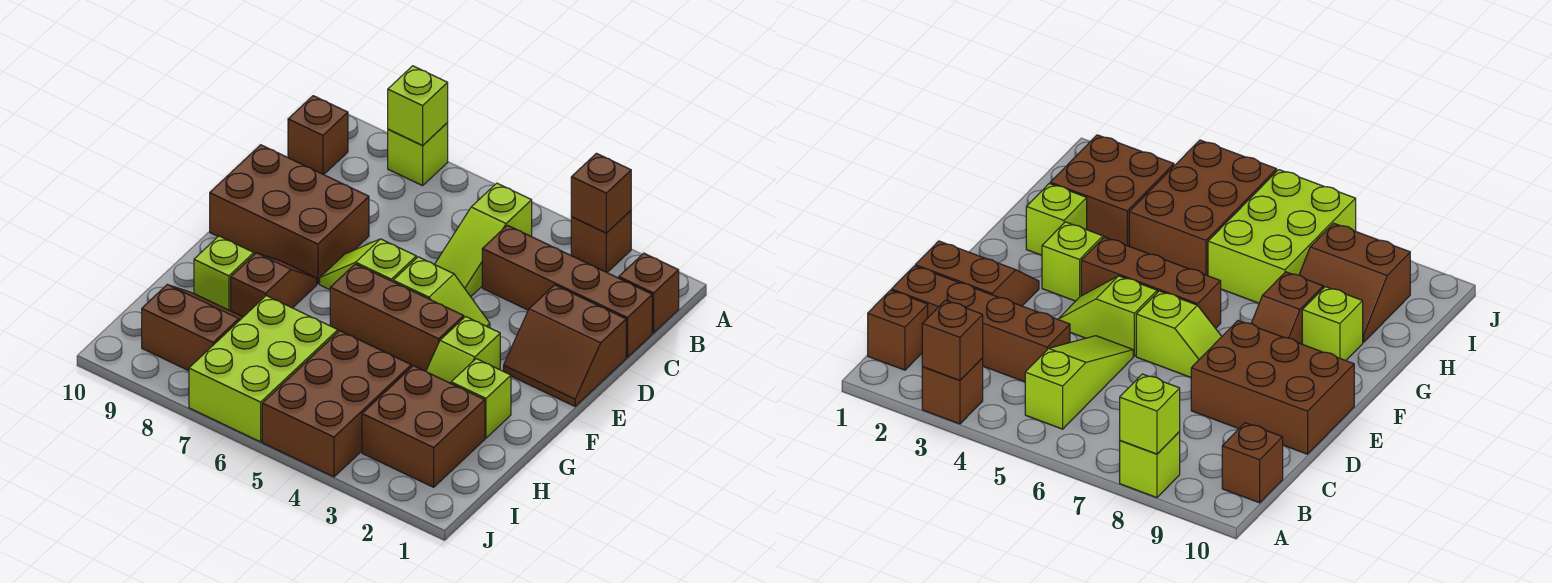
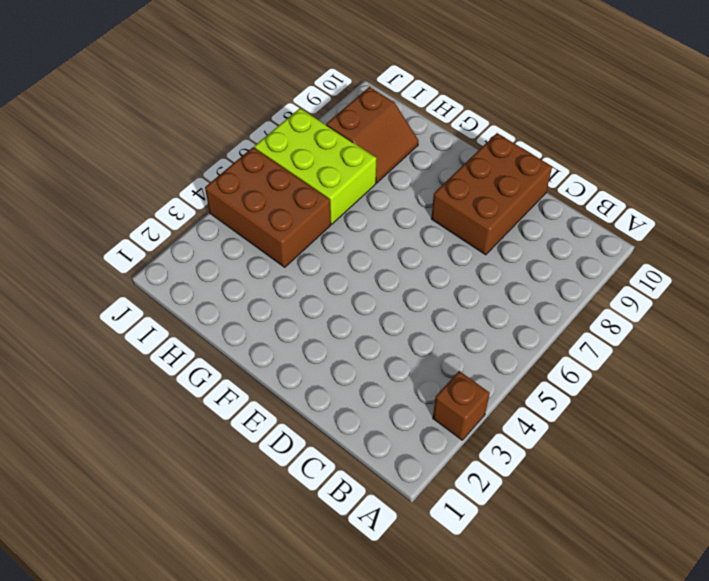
none -> lime brick A8 level 1
none -> brown brick B1 level 1
none -> lime slope B5:D5 level 1 top B

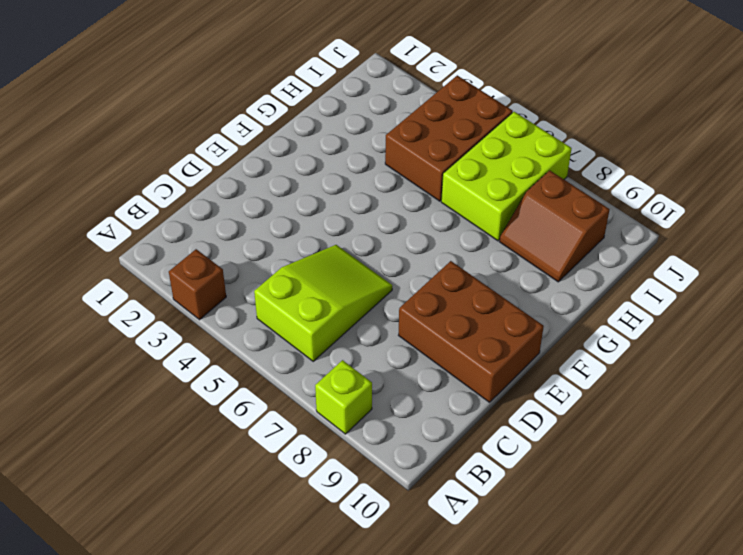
lime slope B5:D6 level 1 top B -> lime slope B5:D5 level 1 top B
none -> brown brick B1 level 1
none -> brown brick B10 level 1
none -> brown brick C1:C4 level 1

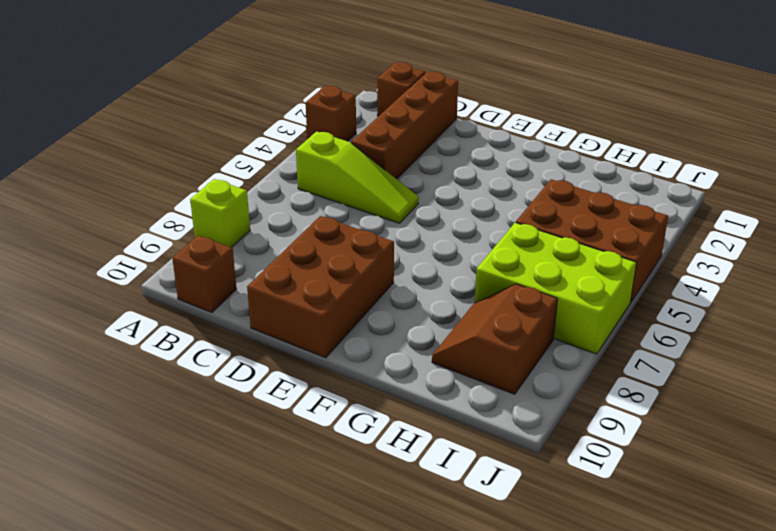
none -> brown slope D1:E2 level 1 top D
none -> lime slope E4:E5 level 1 top 5
none -> lime slope E6:E7 level 1 top 6

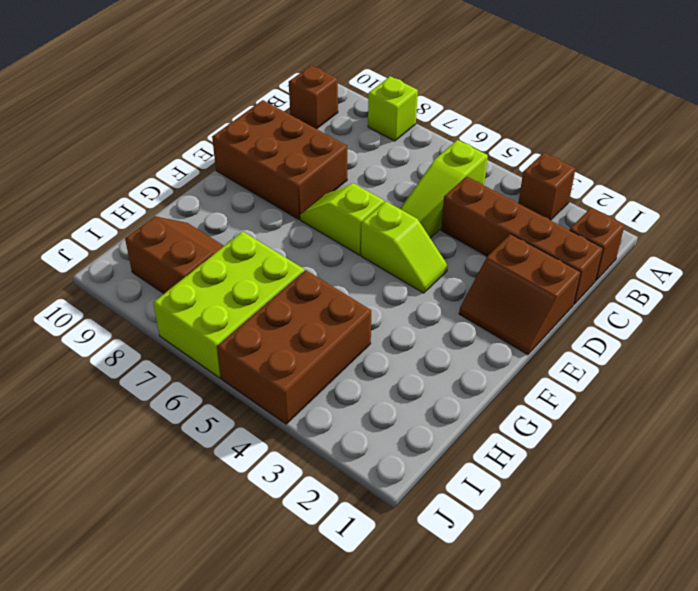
none -> lime slope F3:G3 level 1 top F
none -> brown brick F4:F6 level 1
none -> brown slope F8:G8 level 1 top G

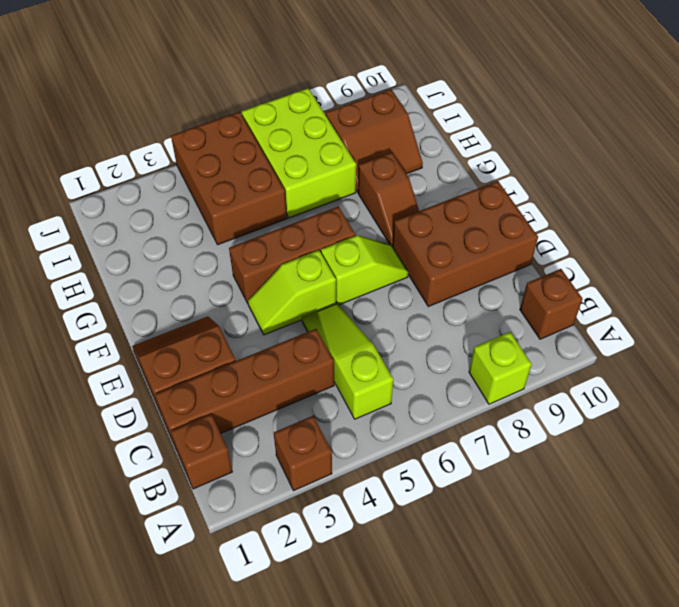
none -> lime slope F3:G3 level 1 top F
none -> lime brick G2 level 1
none -> lime brick G9 level 1

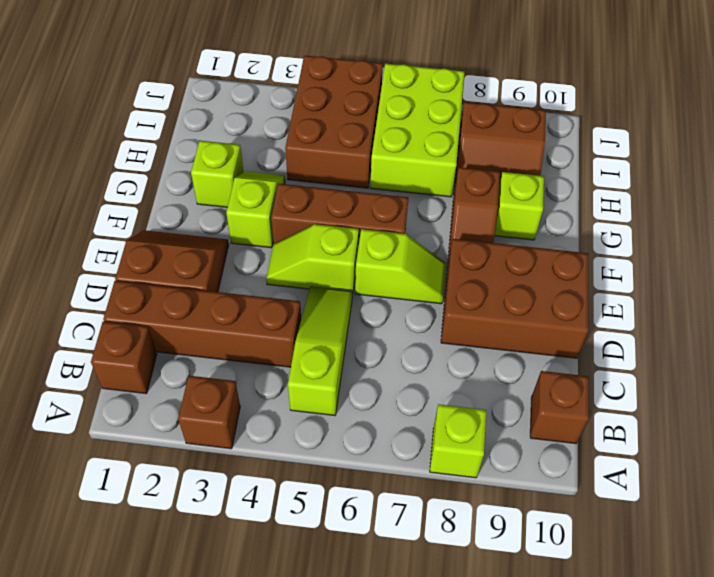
none -> brown brick H2:I3 level 1
none -> brown brick A3 level 2
none -> lime brick A8 level 2

